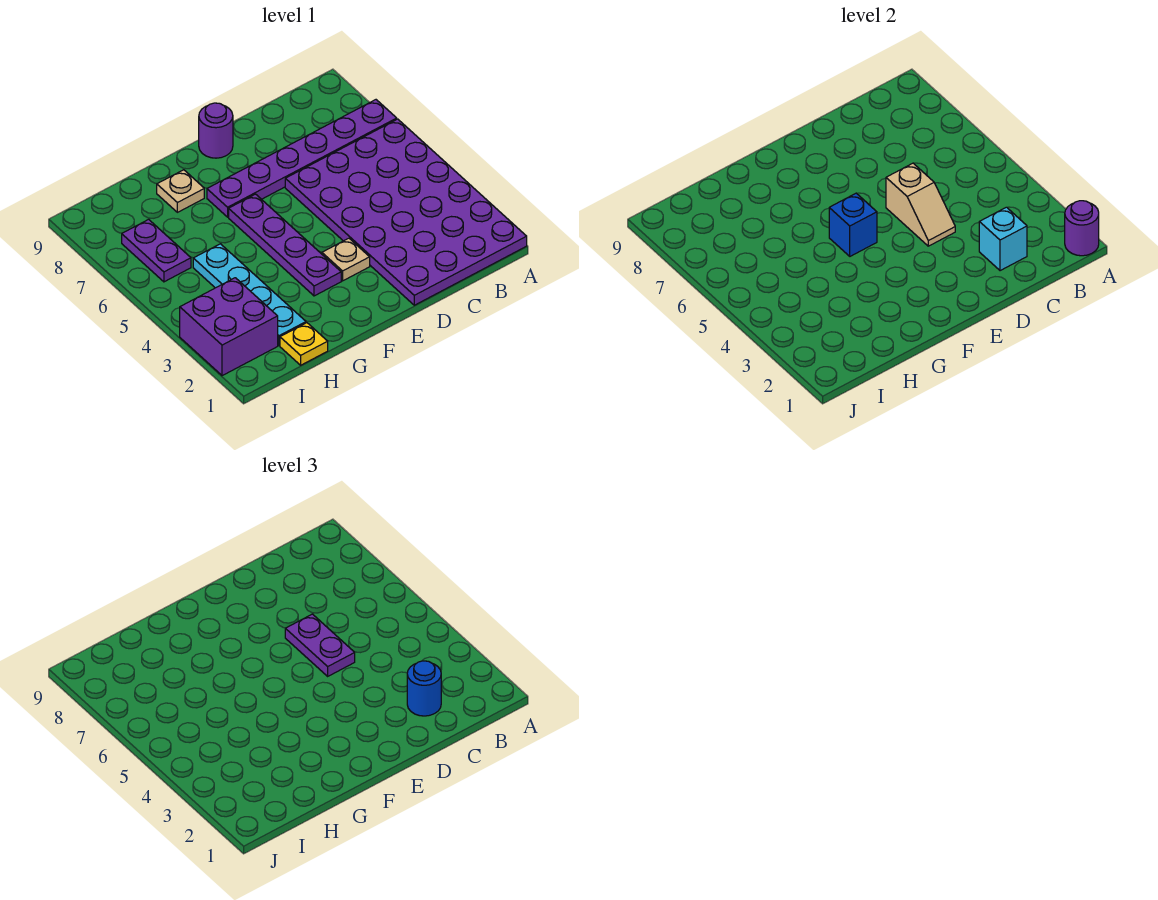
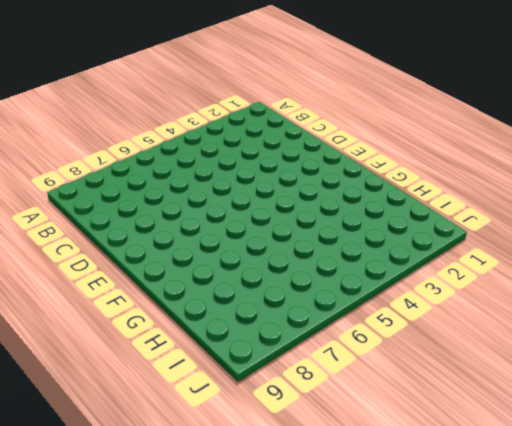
none -> purple plate A1:D6 level 1
none -> purple plate A7:F7 level 1
none -> tan plate E3 level 1

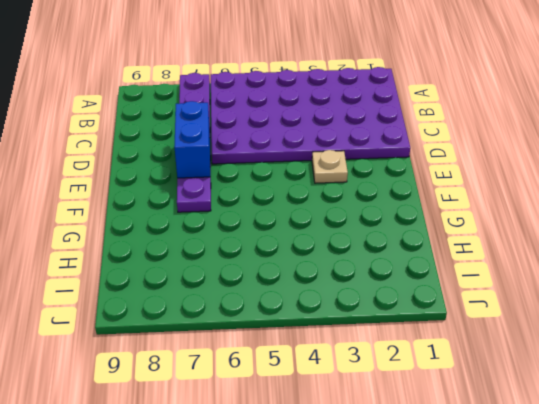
blue brick D7:E7 level 2 -> none
none -> purple round brick E9 level 1
none -> purple plate F3:F6 level 1
none -> tan plate G8 level 1

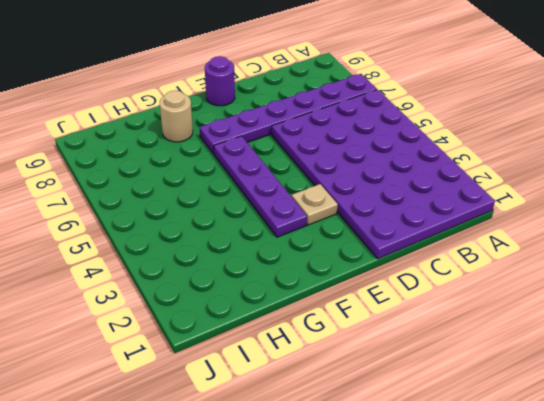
tan round brick G8 level 1 -> tan plate G8 level 1
none -> yellow plate H1 level 1
none -> cyan plate H2:H5 level 1
none -> purple brick I2:J3 level 1

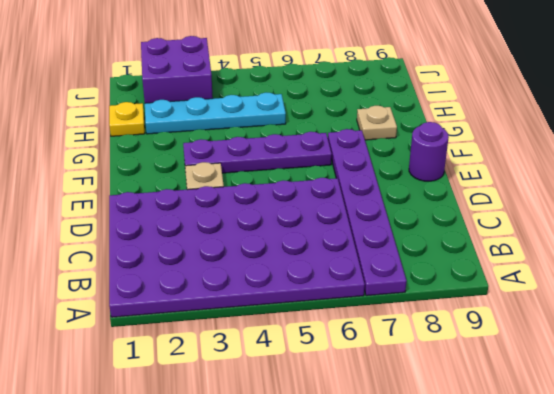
none -> purple plate I6:I7 level 1
none -> purple round brick A1 level 2
none -> cyan brick C2 level 2

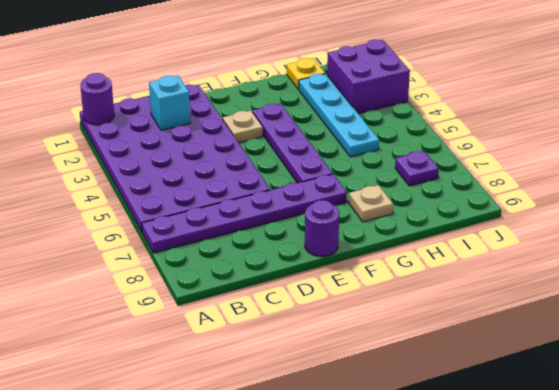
purple plate I7 level 1 -> purple plate I6:I7 level 1
none -> tan slope D4:D5 level 2 top 5
none -> blue brick F5 level 2
none -> blue round brick C2 level 3

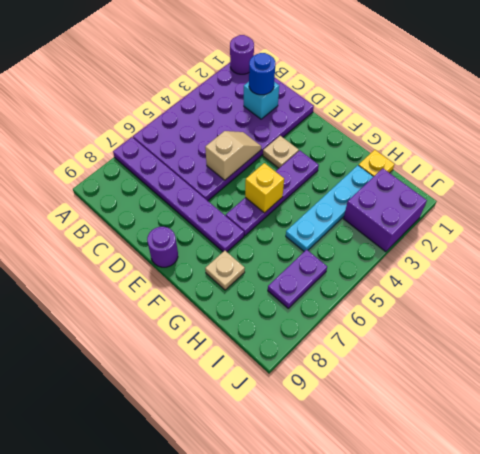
yellow brick F5 level 2 -> blue brick F5 level 2
none -> purple plate D5:D6 level 3

